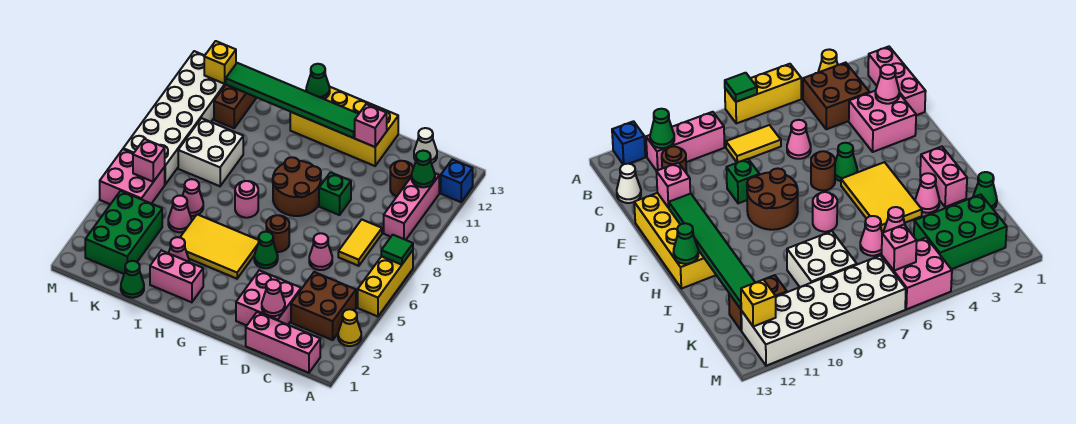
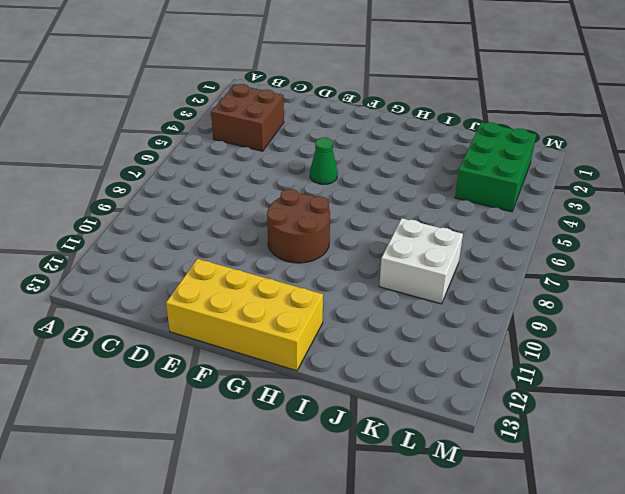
none -> yellow cone A3 level 1
none -> yellow brick A5:A7 level 1
none -> blue brick A12 level 1
none -> pink brick B1:D1 level 1

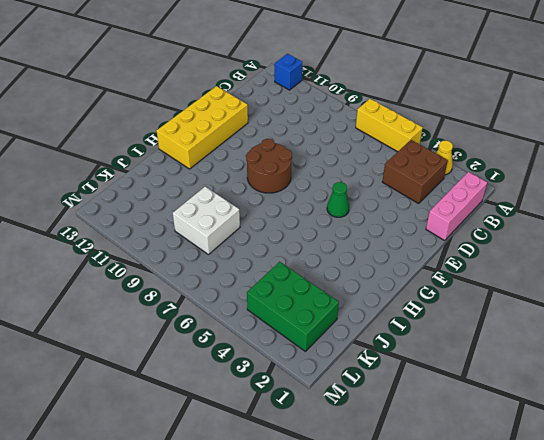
none -> pink brick B9:B11 level 1
none -> yellow tile C7:C8 level 1
none -> brown round brick C11 level 1
none -> white cone C13 level 1

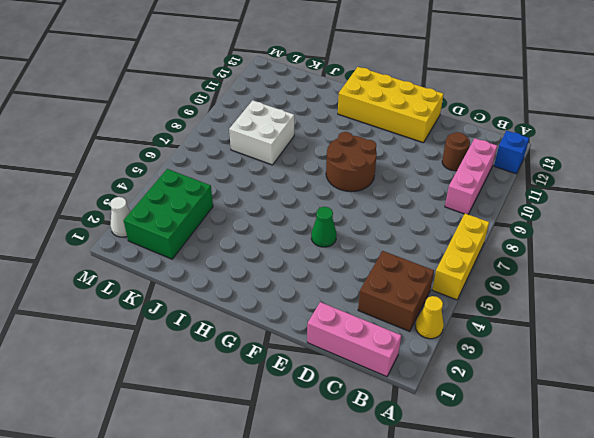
white cone M2 level 1 -> white cone C13 level 1
none -> yellow tile C7:C8 level 1
none -> pink brick D2:E3 level 1
none -> pink cone D6 level 1
none -> green brick E9 level 1

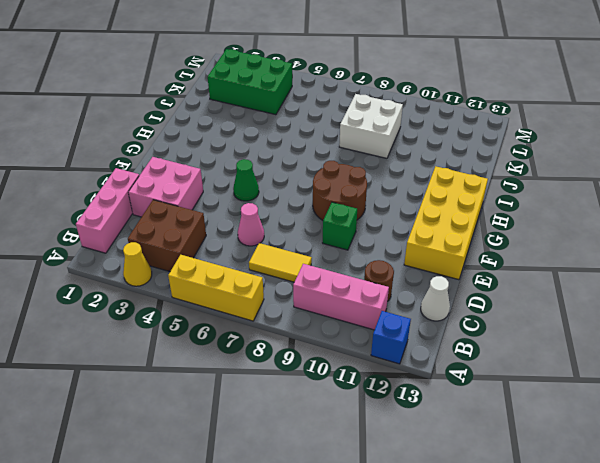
none -> brown round brick F6 level 1
none -> yellow tile G4:I5 level 1
none -> pink brick H2:I2 level 1
none -> pink round brick H7 level 1

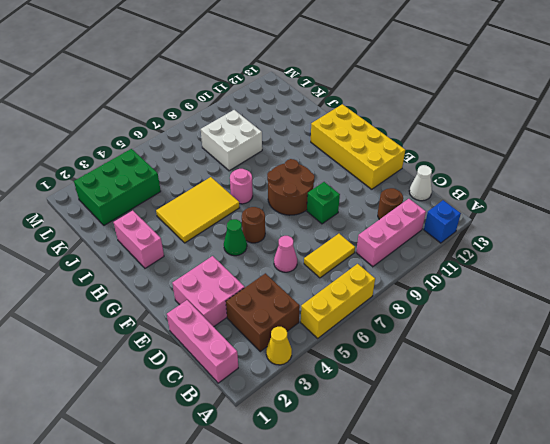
yellow tile H4:I6 level 1 -> yellow tile G4:I5 level 1
none -> pink cone I3 level 1
none -> green cone J1 level 1
none -> pink cone J5 level 1
none -> pink cone J6 level 1

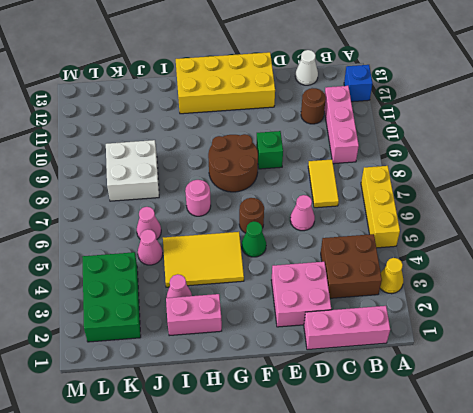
none -> green cone J1 level 1
none -> brown brick K11:K12 level 1
none -> pink brick L5:M6 level 1
none -> white brick L7:M12 level 1

